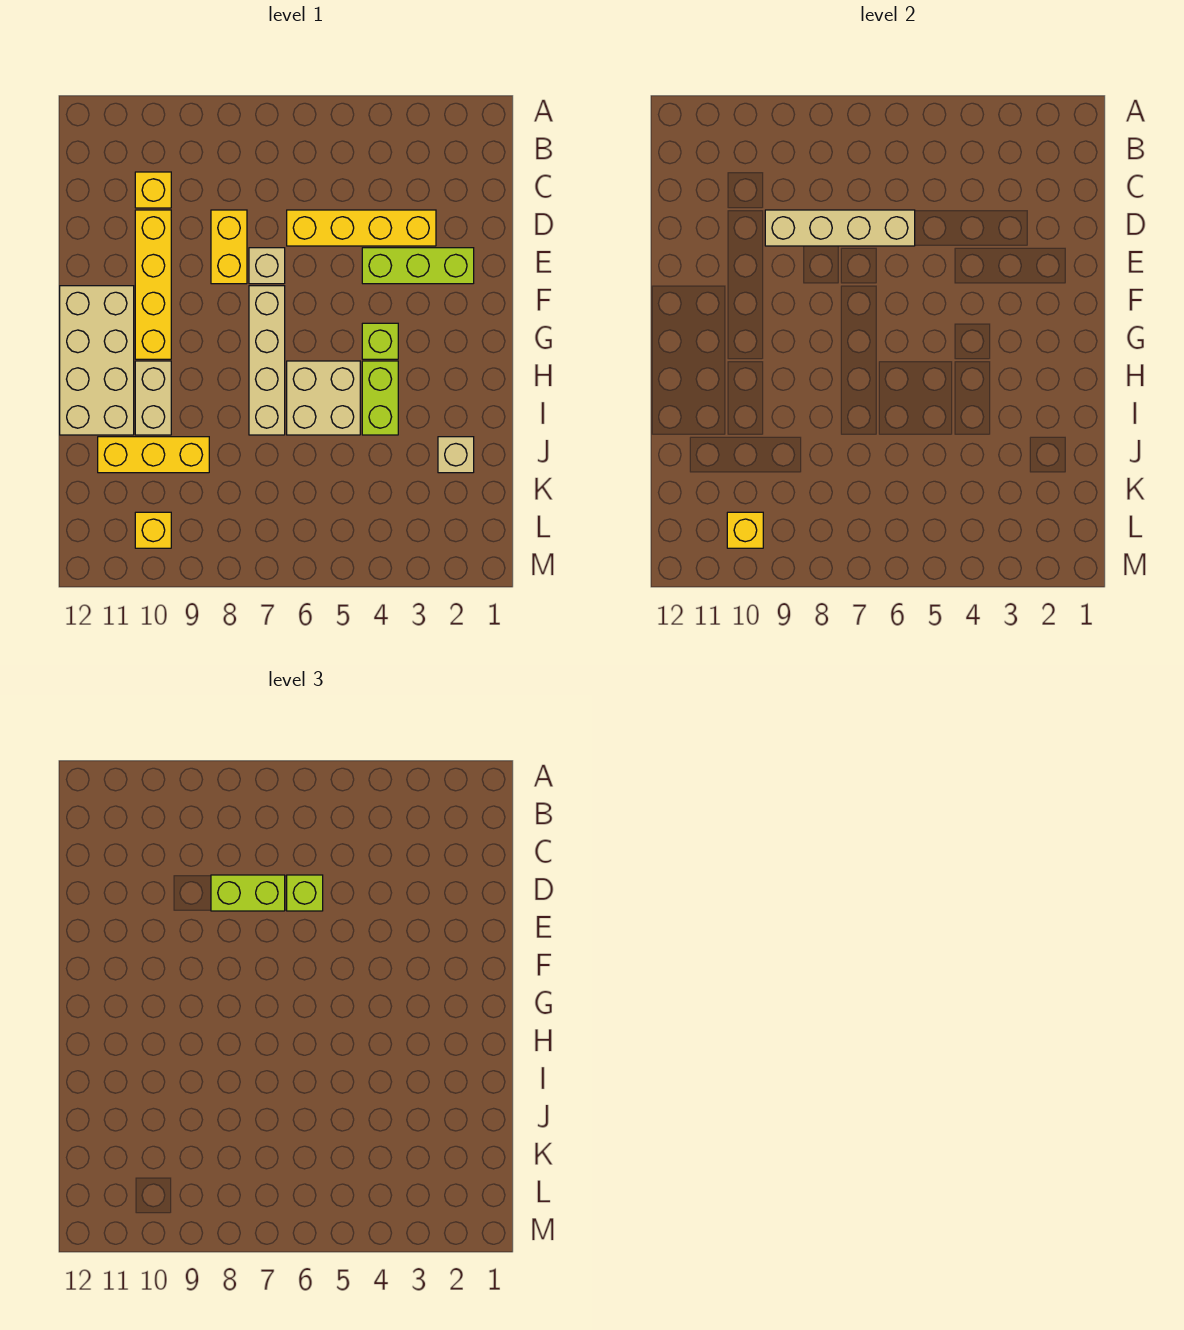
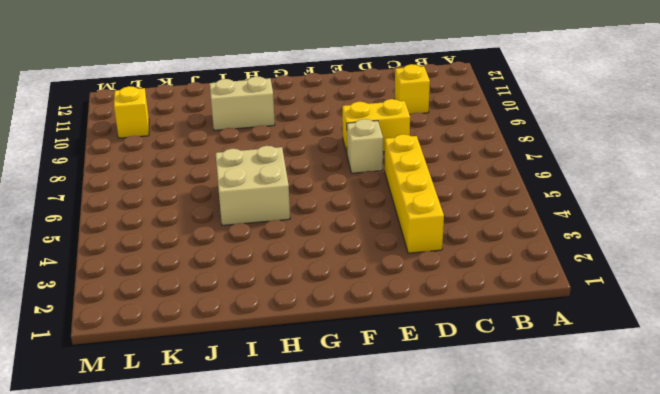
none -> yellow brick D10:G10 level 1
none -> lime brick E2:E4 level 1
none -> tan brick F7:I7 level 1

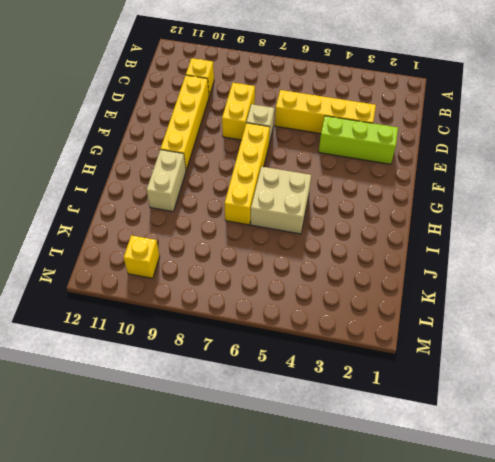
yellow brick F7:I7 level 1 -> tan brick F7:I7 level 1
none -> tan brick F11:I12 level 1
none -> lime brick G4 level 1
none -> lime brick H4:I4 level 1

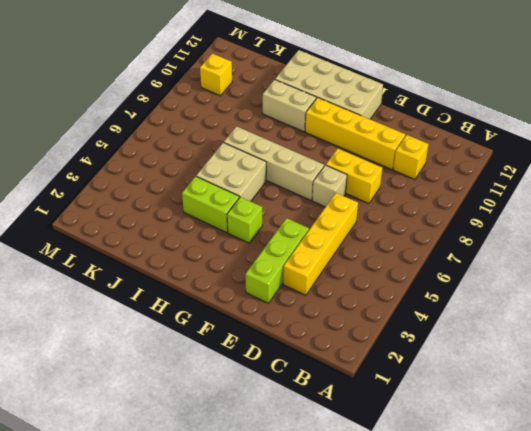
none -> tan brick J2 level 1
none -> yellow brick J9:J11 level 1
none -> tan brick D6:D9 level 2

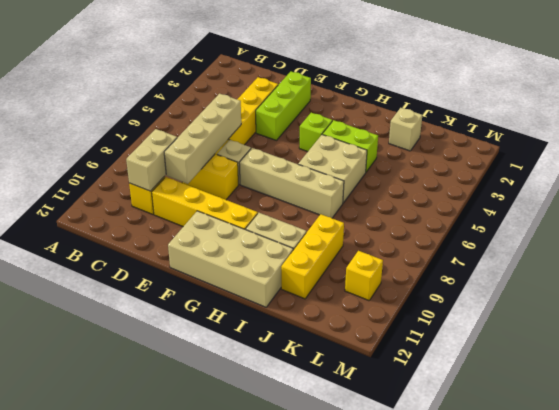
tan brick C9:C10 level 2 -> none
none -> yellow brick L10 level 2
none -> lime brick D6 level 3
none -> lime brick D7:D8 level 3

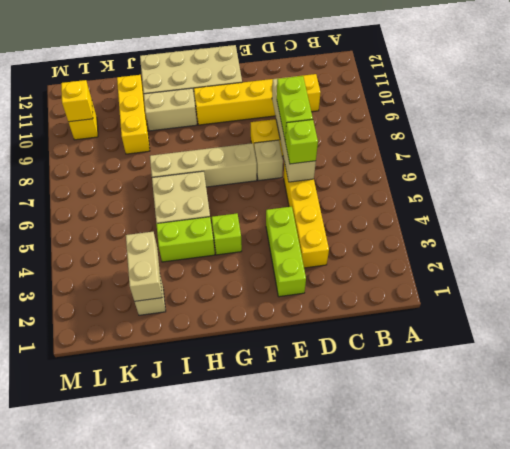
tan brick J2:J3 level 2 -> none

